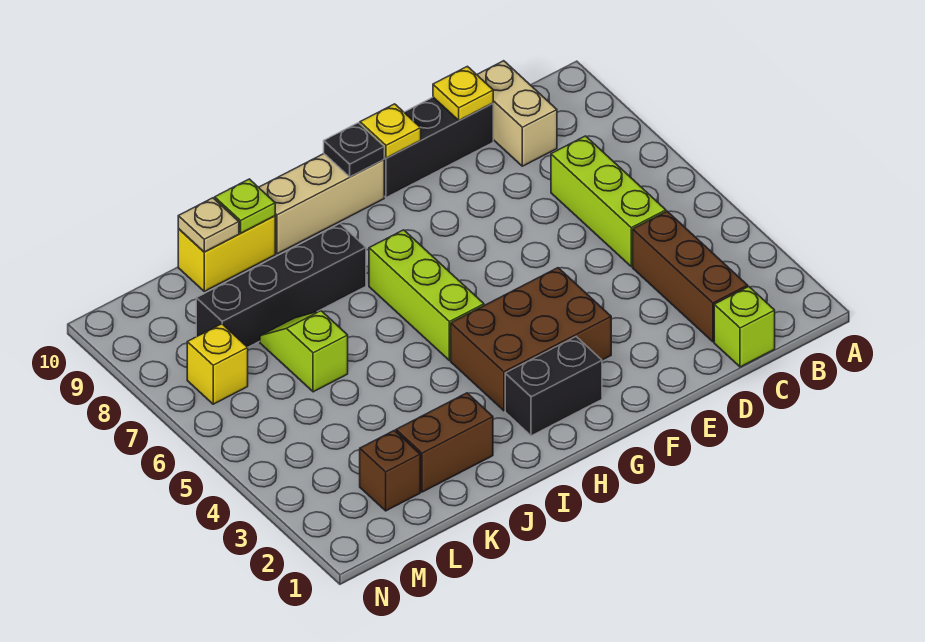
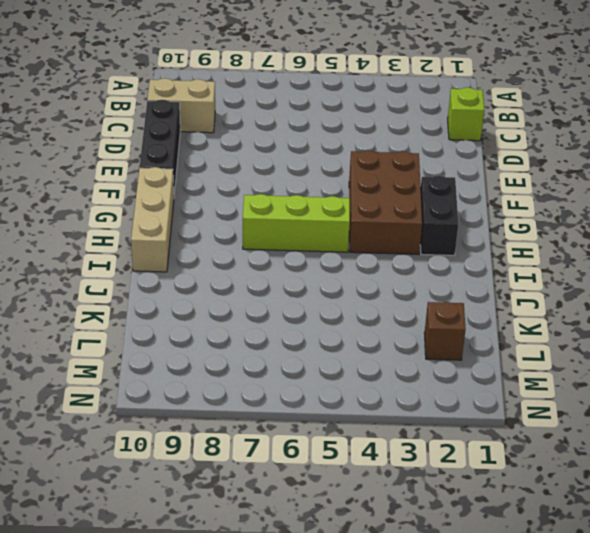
none -> brown brick C2:C4 level 1
none -> lime brick C5:C7 level 1
none -> black brick I8:L8 level 1

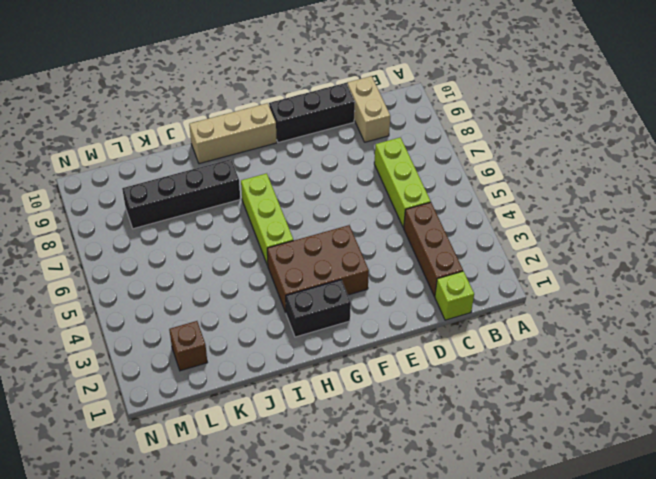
none -> brown brick J2:K2 level 1
none -> yellow brick J10:K10 level 1
none -> lime slope K6:K7 level 1 top 6

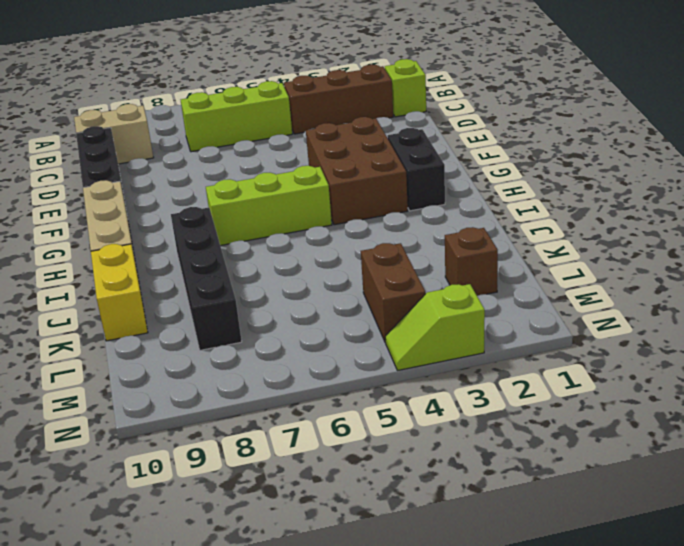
brown brick L4:M4 level 1 -> brown brick J2:K2 level 1
lime slope N3:N4 level 1 top 3 -> lime slope K6:K7 level 1 top 6
none -> yellow brick M7 level 1
none -> yellow plate D10 level 2
none -> yellow plate F10 level 2

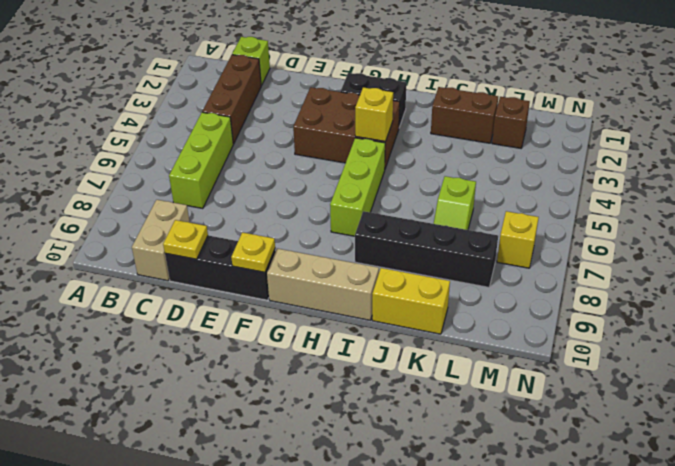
yellow brick H4 level 2 -> none
none -> black plate G10 level 2
none -> lime plate J10 level 2
none -> tan plate K10 level 2

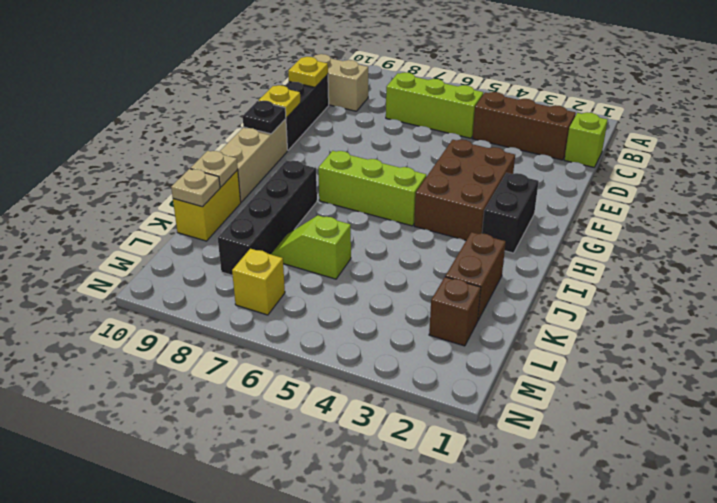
tan plate J10 level 2 -> lime plate J10 level 2

